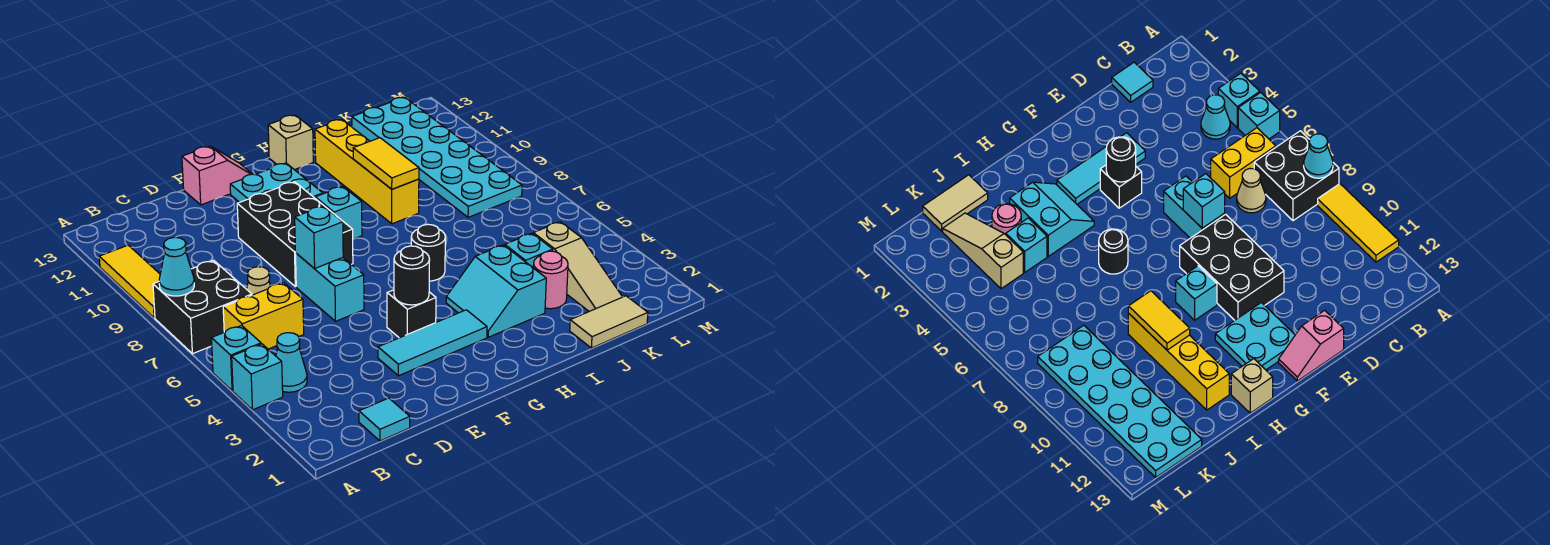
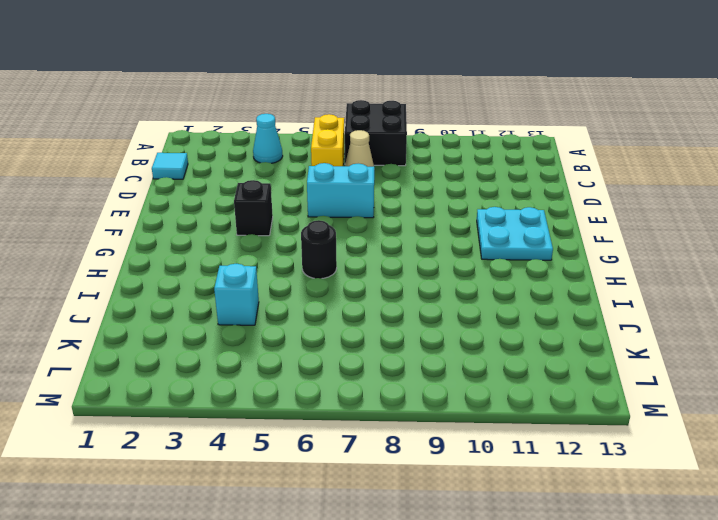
none -> cyan brick A4 level 1
none -> cyan brick A5 level 1
none -> yellow tile A9:A11 level 1

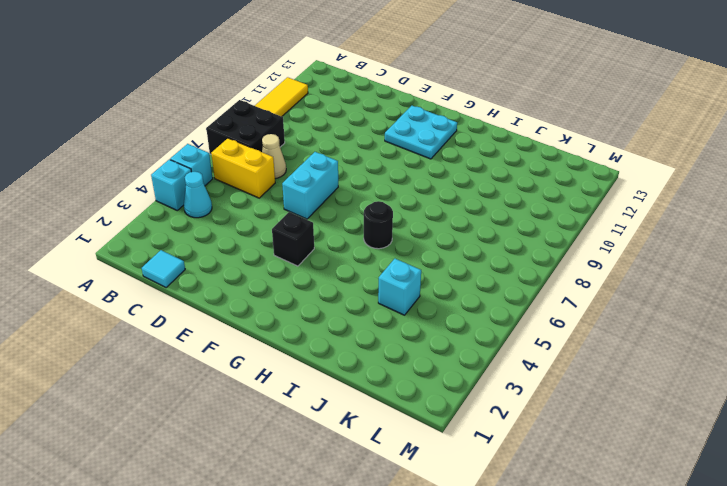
none -> cyan tile E3:G3 level 1
none -> black brick E8:F10 level 1
none -> pink slope E13:F13 level 1 top E

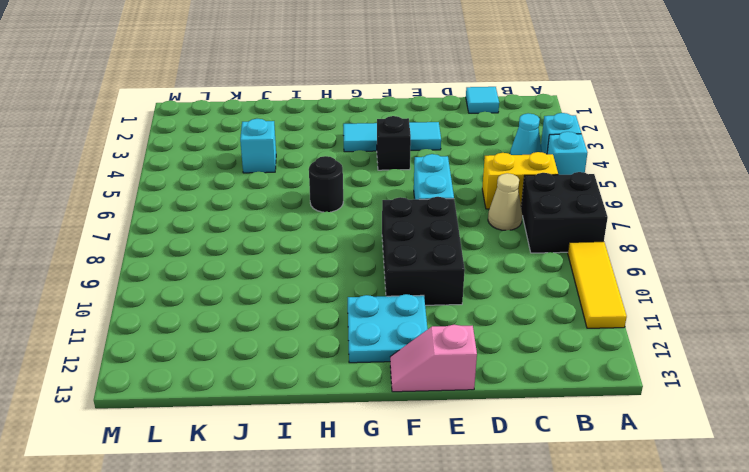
none -> cyan brick G9 level 1
none -> cyan slope H3:I4 level 1 top I
none -> tan brick H13 level 1

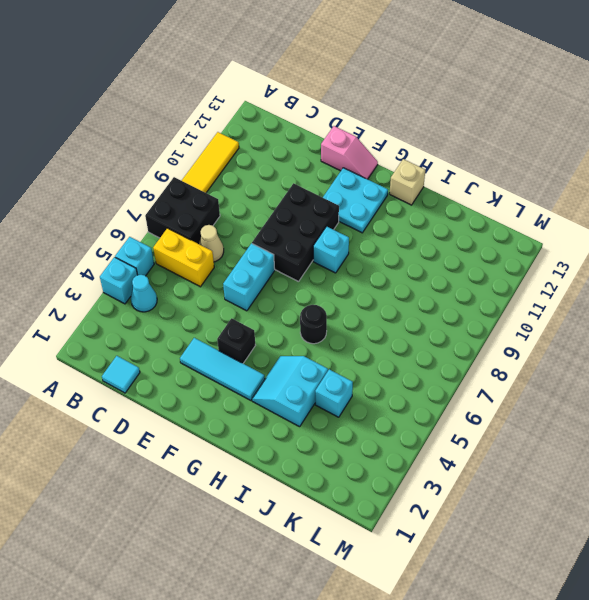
none -> yellow brick I9:I12 level 1
none -> tan tile J1:K1 level 1
none -> pink round brick J3 level 1

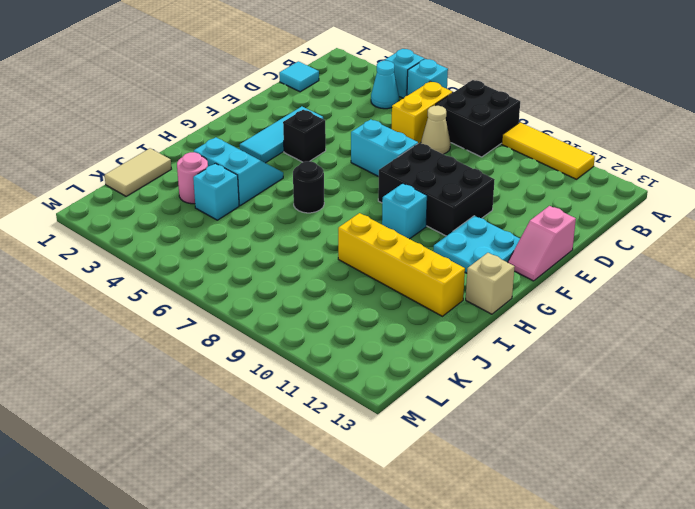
none -> tan slope K2:K4 level 1 top 4
none -> cyan plate K8:L13 level 1
none -> cyan cone A8 level 2

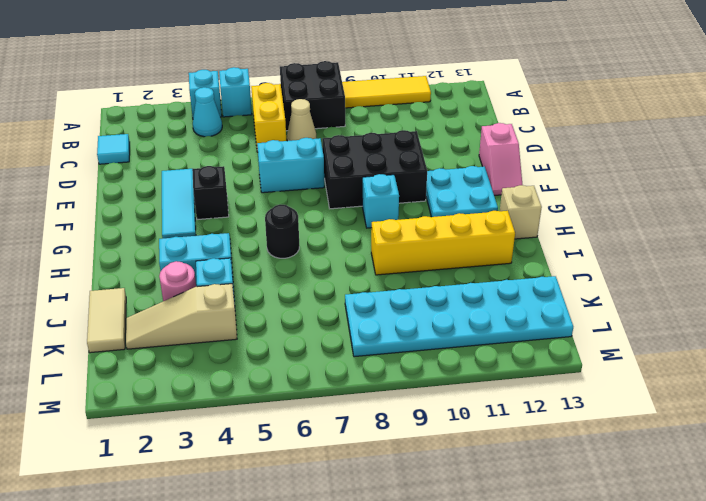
none -> cyan cone A8 level 2
none -> cyan brick E7 level 2
none -> black round brick F4 level 2

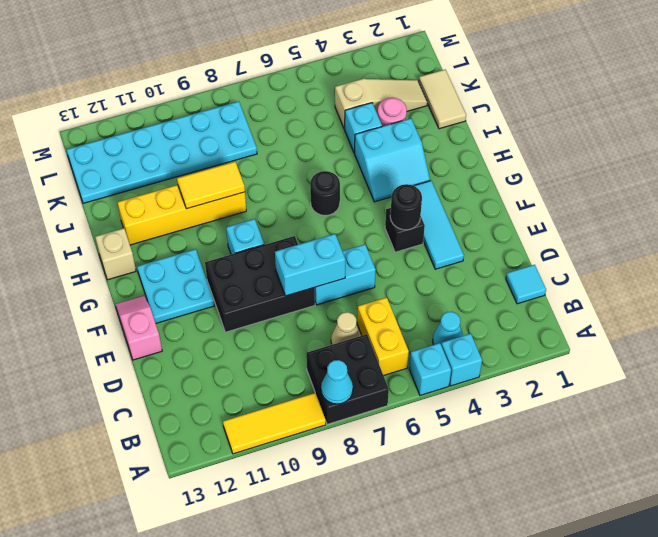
cyan brick E7:E8 level 2 -> cyan brick E7 level 2

